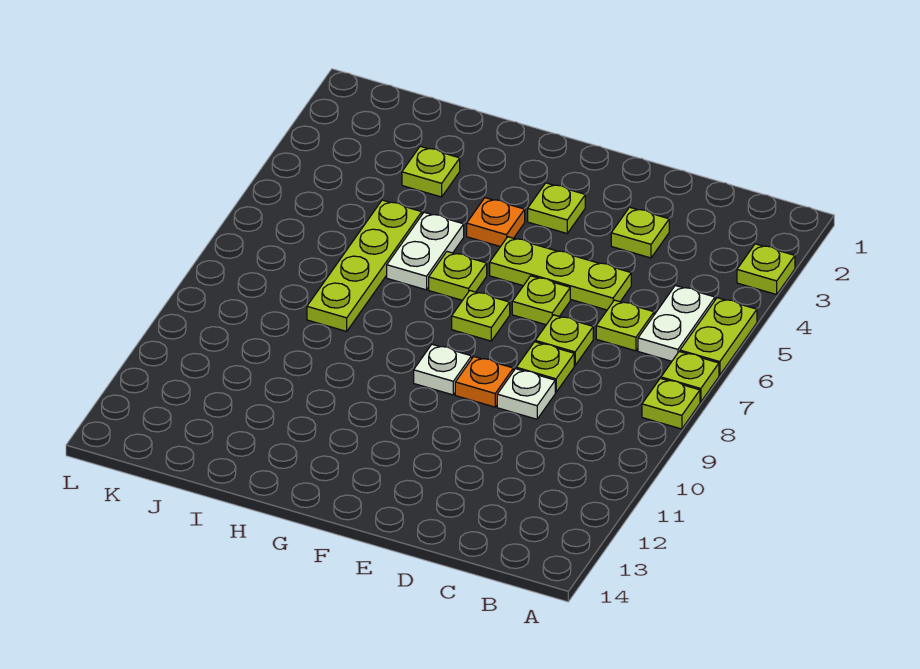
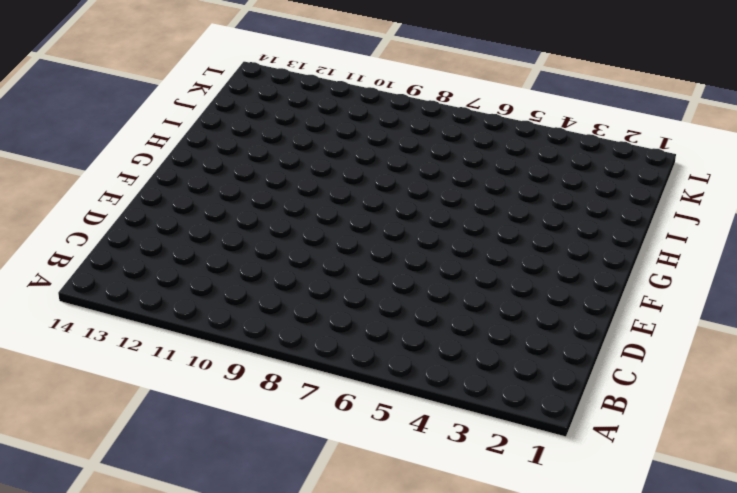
none -> lime plate A3 level 1
none -> lime plate A5:A6 level 1
none -> lime plate A7 level 1

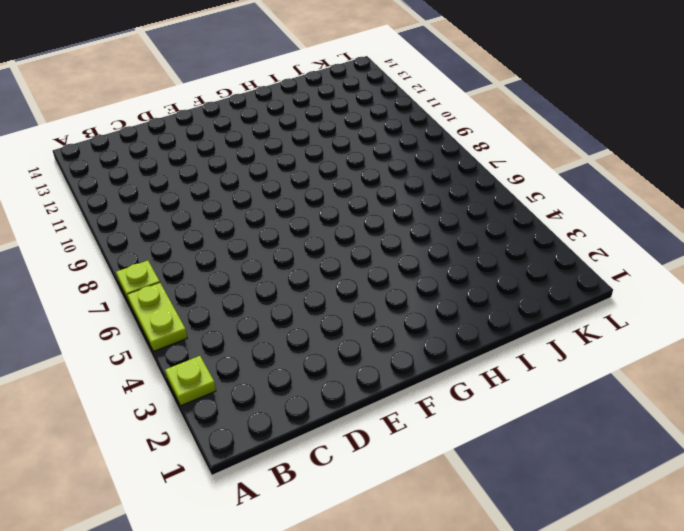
none -> lime plate A8 level 1
none -> white plate B5:B6 level 1
none -> lime plate C6 level 1

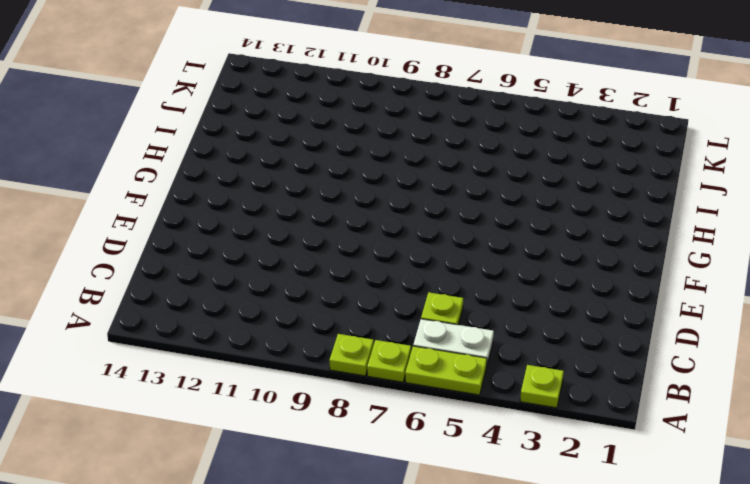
none -> lime plate D3 level 1
none -> lime plate D5:F5 level 1
none -> lime plate D7 level 1

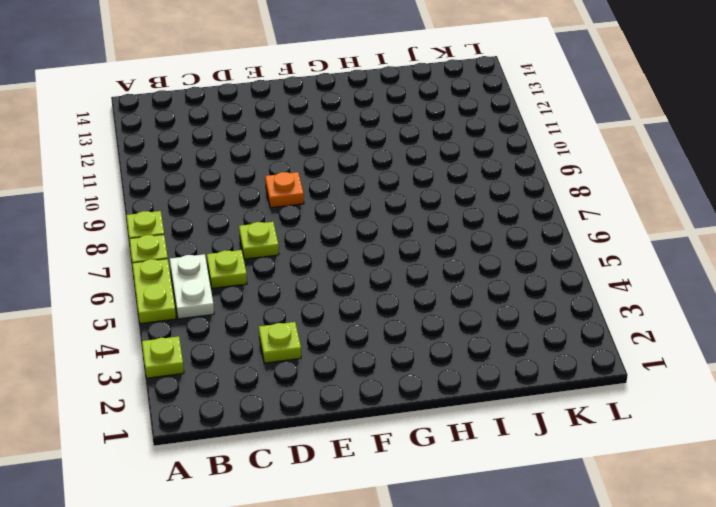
none -> lime plate D5:F5 level 1
none -> lime plate D8 level 1
none -> white plate D9 level 1

